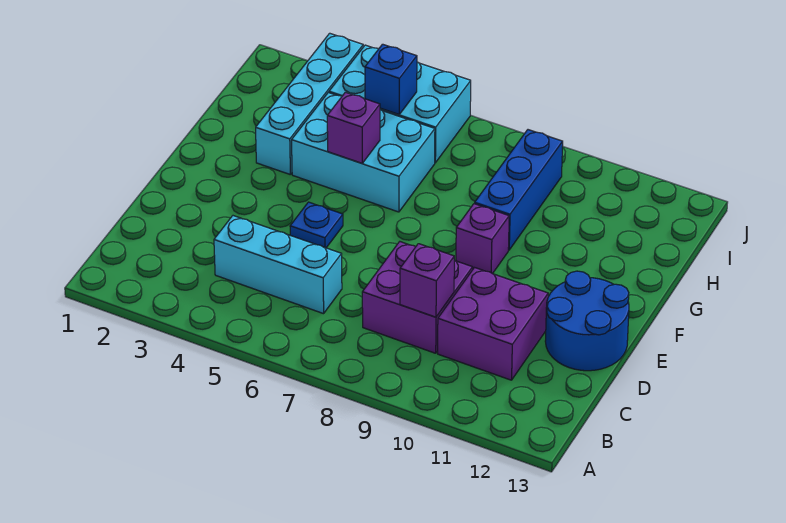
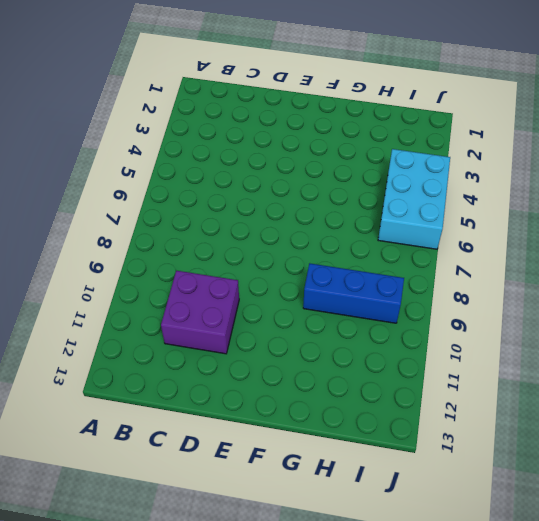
none -> cyan brick C4:C6 level 1
none -> purple brick C8:D9 level 1
none -> blue round brick D12:E13 level 1

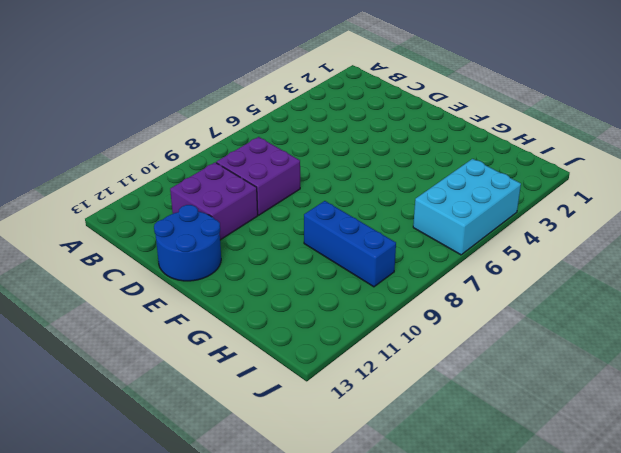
none -> cyan brick C4:C6 level 1
none -> blue plate E5 level 1
none -> purple brick F9 level 1

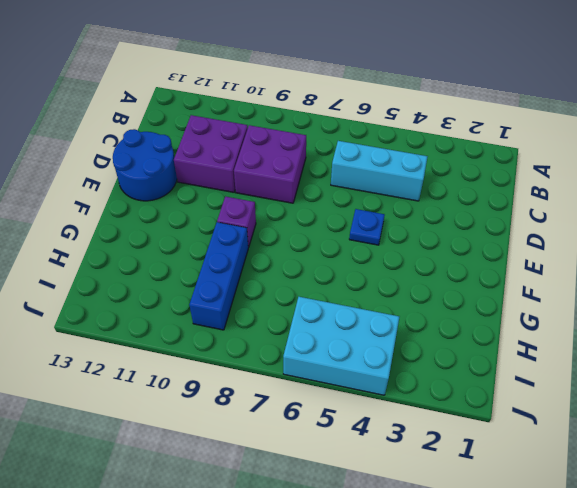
none -> cyan brick G3:J3 level 1
none -> cyan brick G4:H6 level 1
none -> purple brick C9 level 2

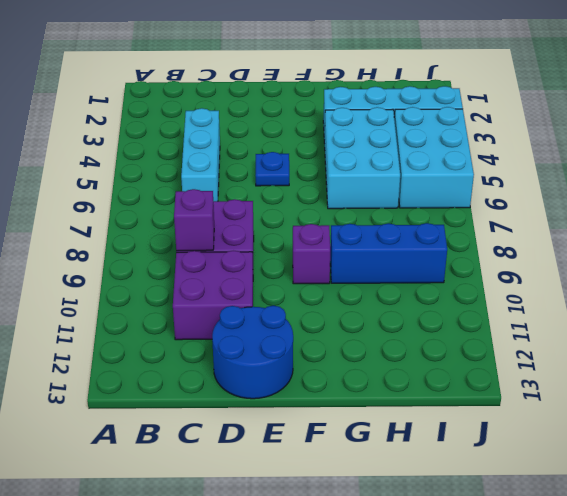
none -> purple brick G5 level 2
none -> blue brick I5 level 2

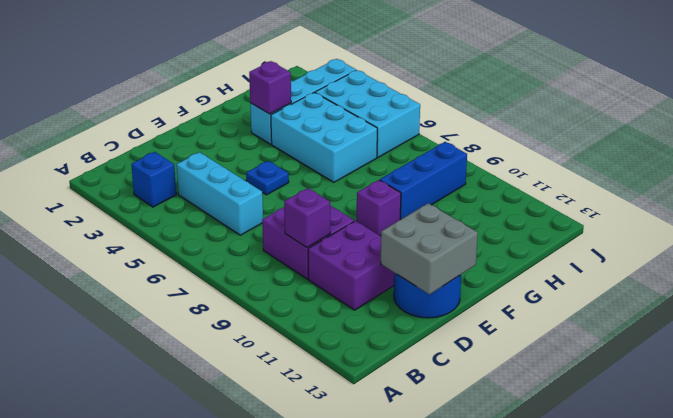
blue brick B3 level 1 -> blue brick I5 level 2
grey brick D12:E13 level 2 -> none
purple brick G3 level 2 -> purple brick G5 level 2

